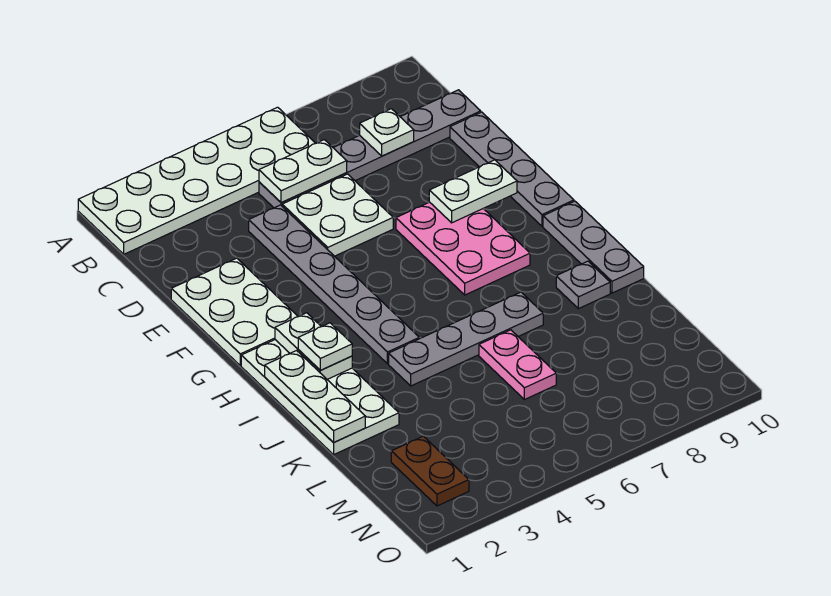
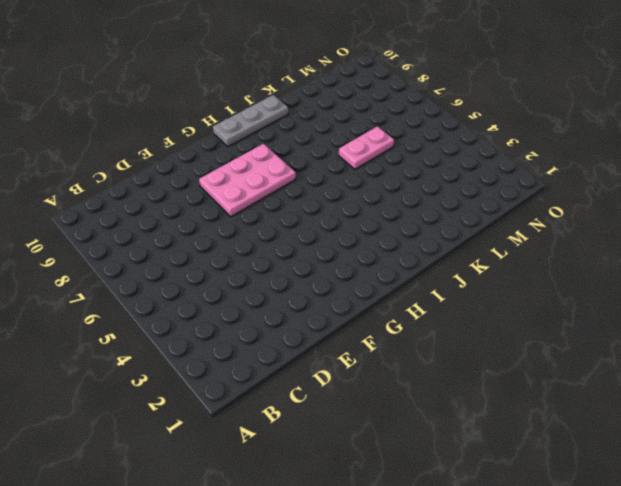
none -> white plate A1:B6 level 1
none -> grey plate C5:C10 level 1
none -> grey plate D4:I4 level 1

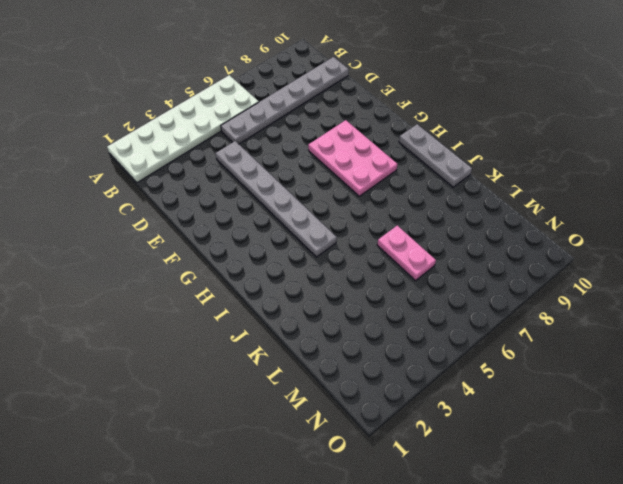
none -> white plate D5:E6 level 1
none -> grey plate D10:G10 level 1
none -> white plate E1:G2 level 1

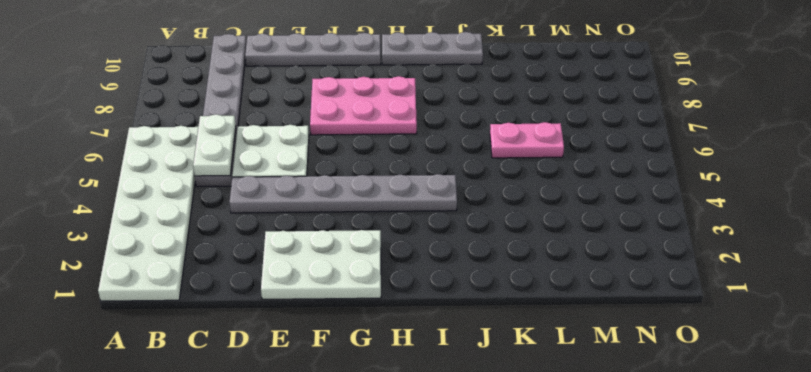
none -> white plate H1:K2 level 1
none -> grey plate J4:J7 level 1
none -> grey plate J9 level 1

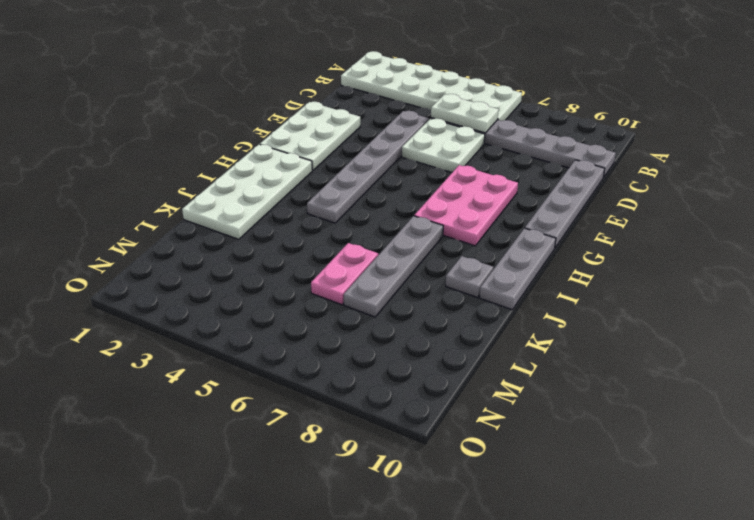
grey plate I7:L7 level 1 -> grey plate J4:J7 level 1
none -> brown plate M2:N2 level 1
none -> white plate C8 level 2
none -> white plate F8:F9 level 2

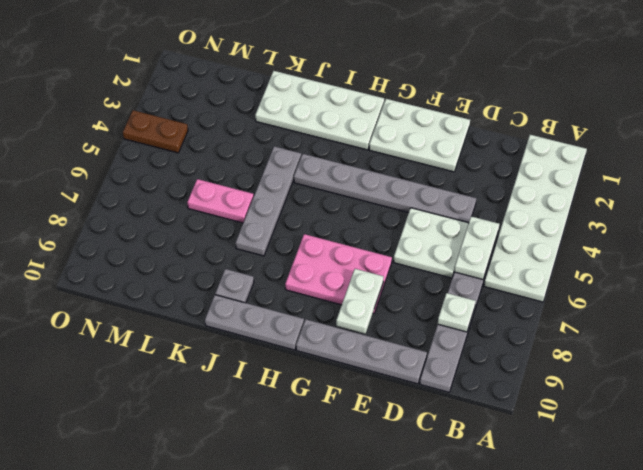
brown plate N4:O4 level 1 -> brown plate M2:N2 level 1
none -> white plate H2:I2 level 2
none -> white plate I1:K1 level 2
none -> white plate I2 level 3

